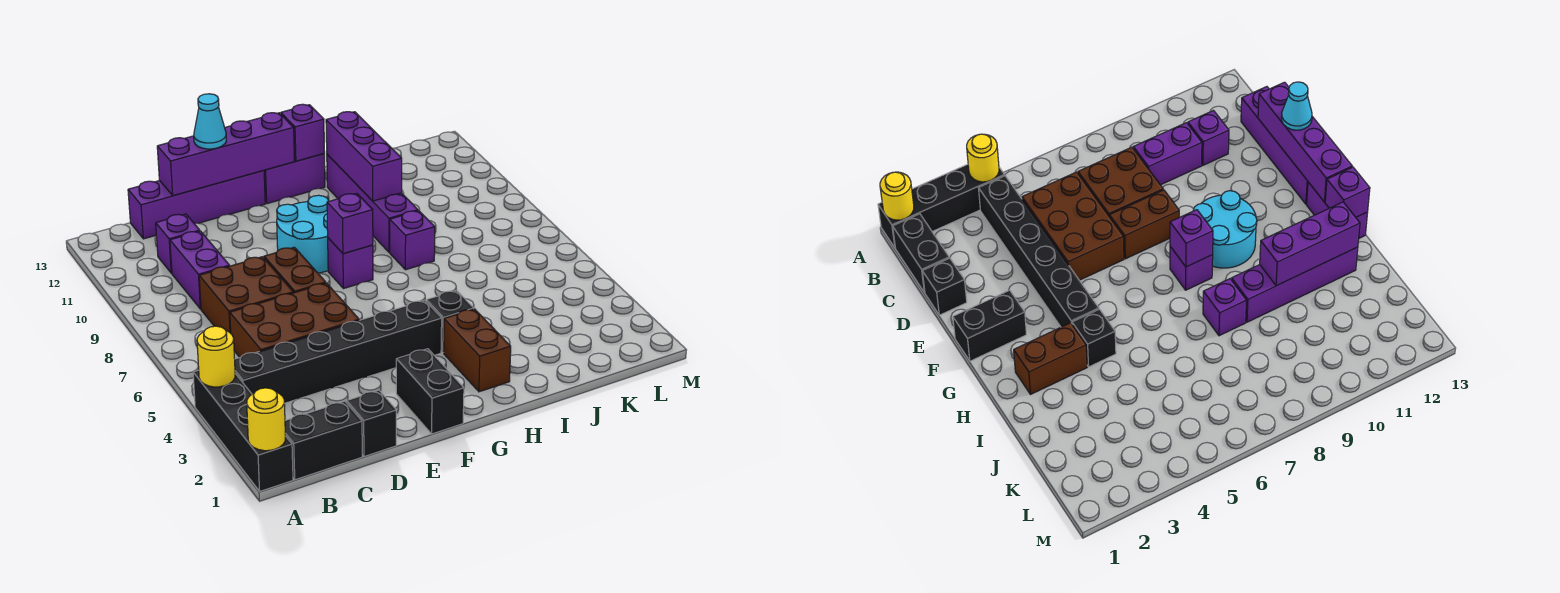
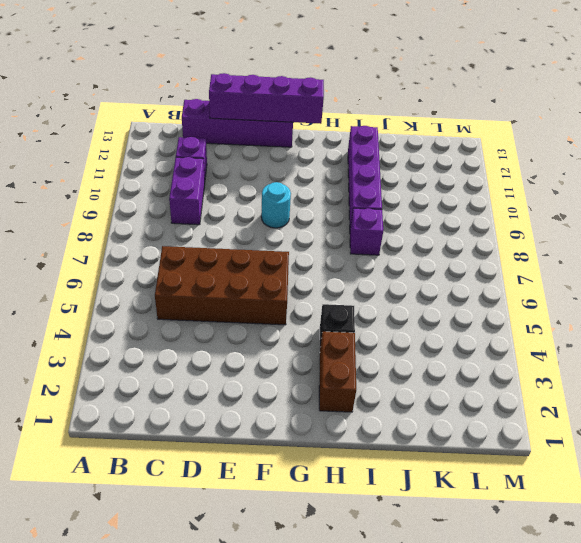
brown brick C5:F6 level 1 -> brown brick C5:E6 level 1
cyan round brick F9 level 1 -> cyan round brick F9:G10 level 1
none -> black brick A1:A4 level 1
none -> black brick B1:C1 level 1
none -> black brick B4:G4 level 1

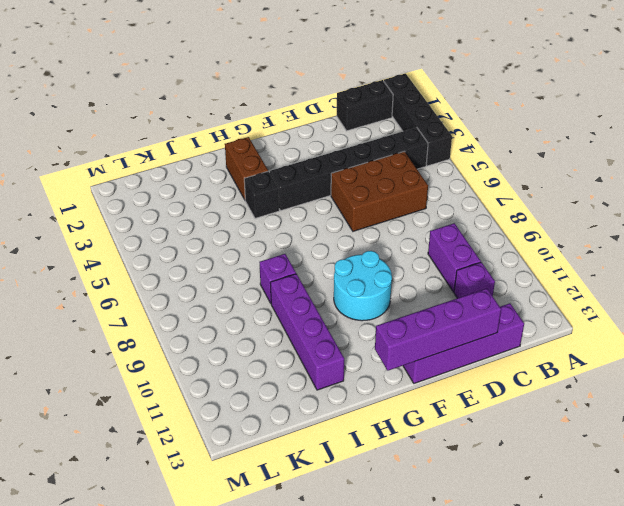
none -> brown brick C7:D8 level 1
none -> black brick D1 level 1
none -> brown brick E7:E8 level 1

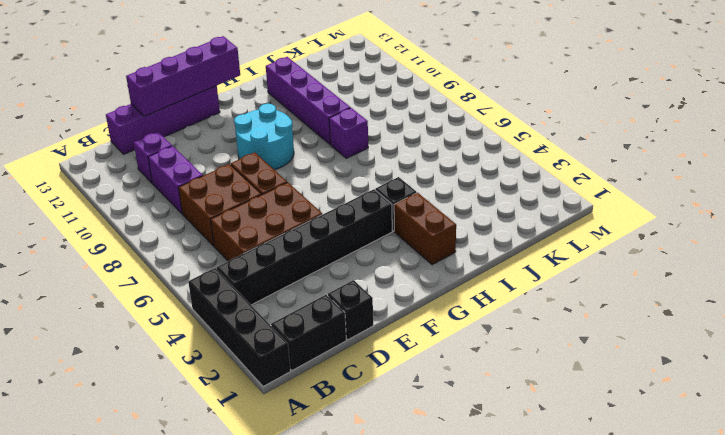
none -> black brick F1:F2 level 1
none -> purple brick G8 level 1
none -> purple brick G13:H13 level 1

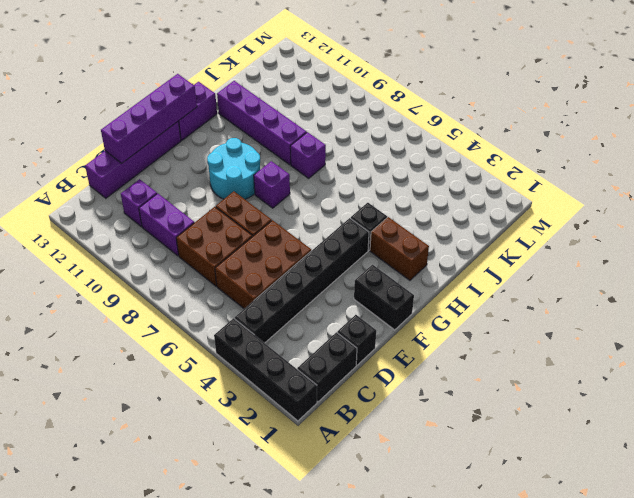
none -> yellow round brick A1 level 2
none -> yellow round brick A4 level 2
none -> purple brick G8 level 2

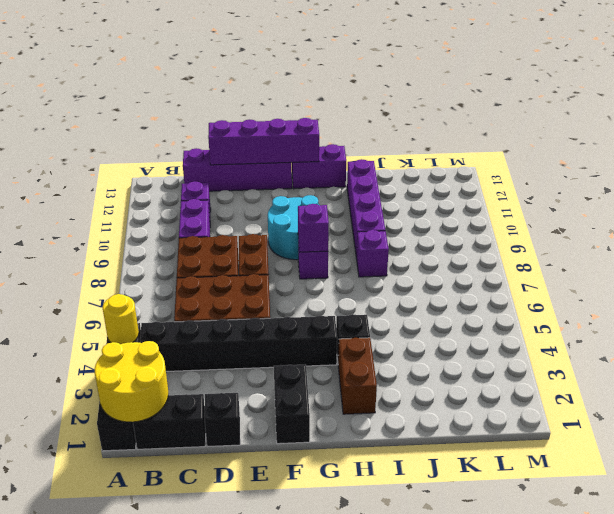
yellow round brick A1:B2 level 2 -> yellow round brick A1 level 2
none -> purple brick H13 level 2
none -> purple brick I10:I12 level 2
none -> cyan cone E13 level 3

